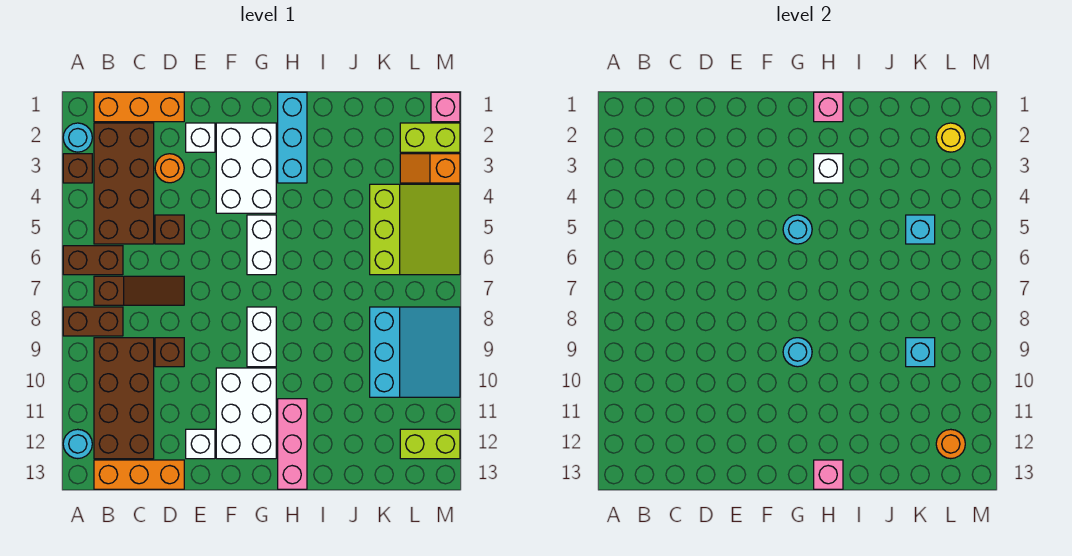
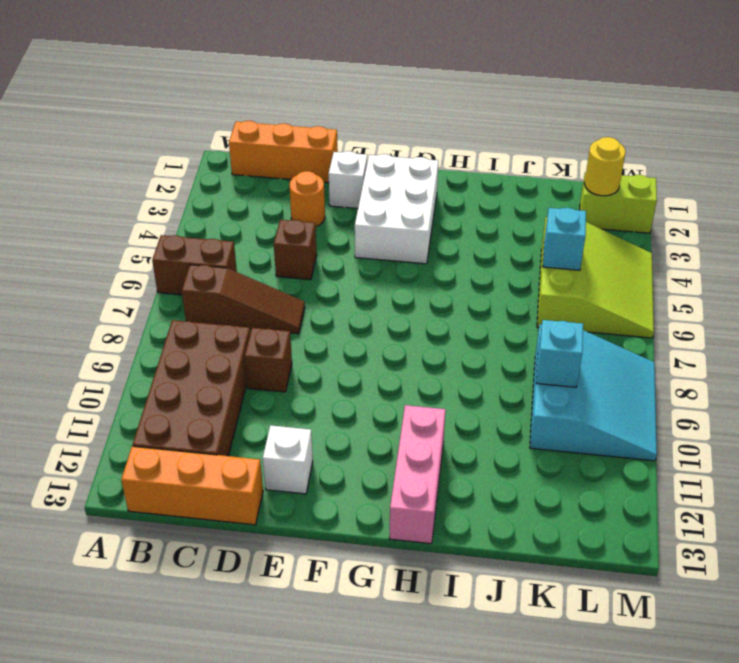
none -> cyan round brick A2 level 1
none -> brown brick A3 level 1
none -> brown brick A8:B8 level 1
none -> cyan round brick A12 level 1

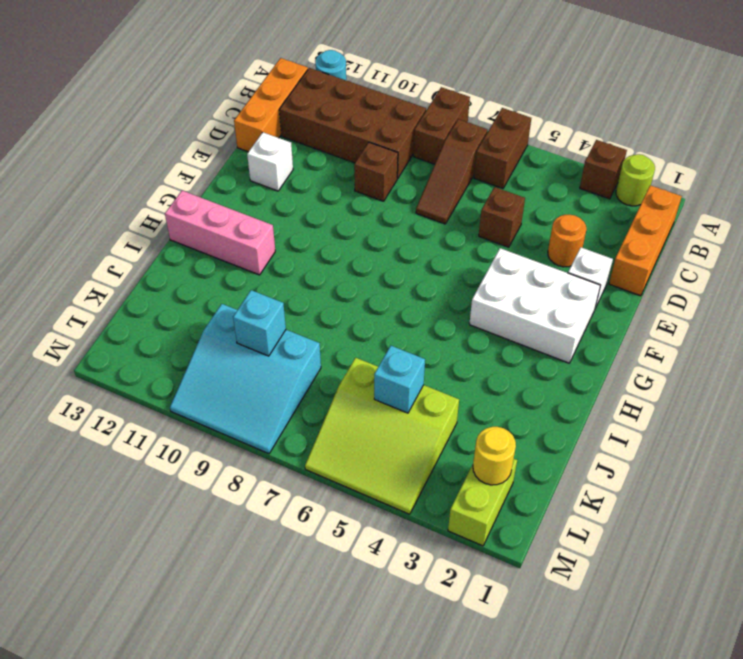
lime round brick A2 level 1 -> cyan round brick A2 level 1
none -> brown brick B2:C5 level 1
none -> white brick F10:G12 level 1
none -> white brick G5:G6 level 1
none -> white brick G8:G9 level 1

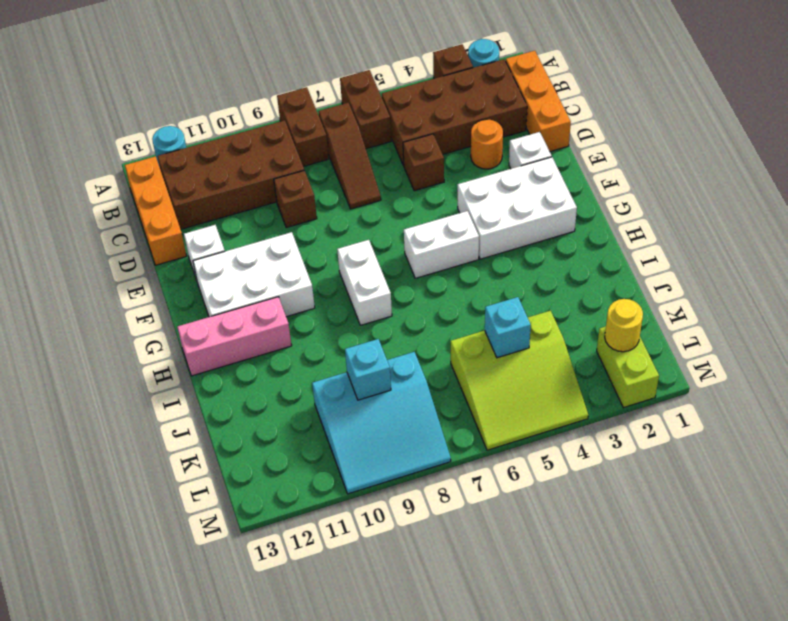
white brick G8:H8 level 1 -> white brick G8:G9 level 1
none -> cyan brick H1:H3 level 1
none -> orange slope L3:M3 level 1 top M
none -> lime brick L12:M12 level 1
none -> pink brick M1 level 1

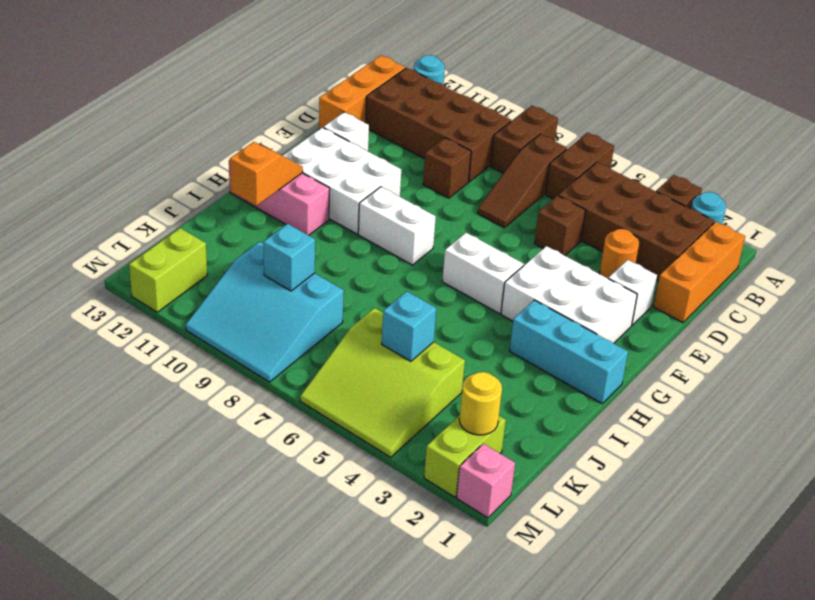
orange slope H12:I12 level 2 top I -> orange slope L3:M3 level 1 top M
none -> cyan round brick G5 level 2
none -> cyan round brick G9 level 2
none -> pink brick H1 level 2
none -> white brick H3 level 2

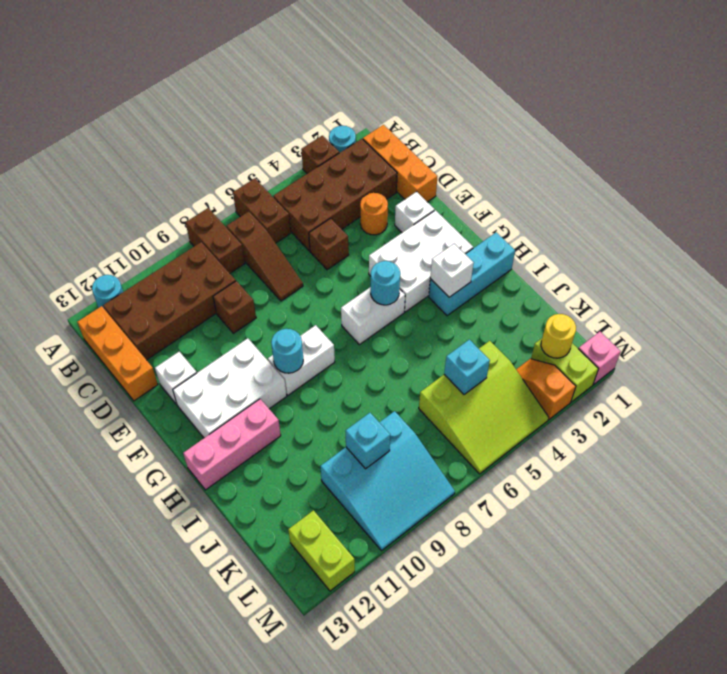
none -> pink brick H1 level 2
none -> pink brick H13 level 2
none -> orange round brick L12 level 2

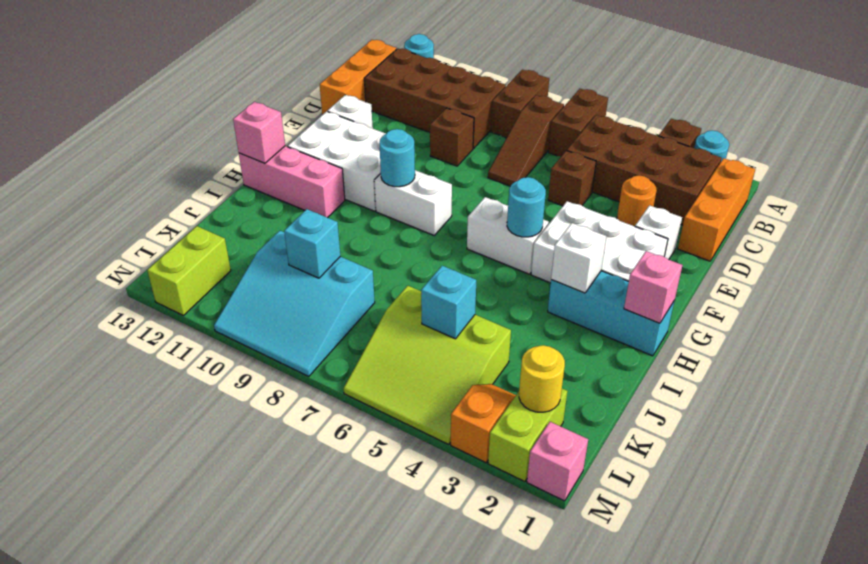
none -> orange round brick L12 level 2

